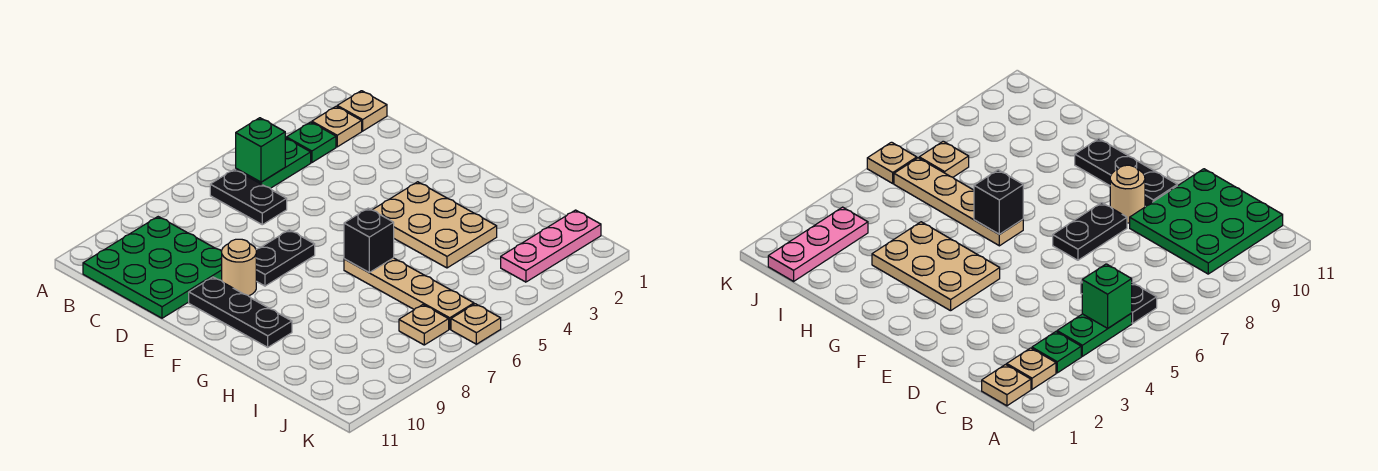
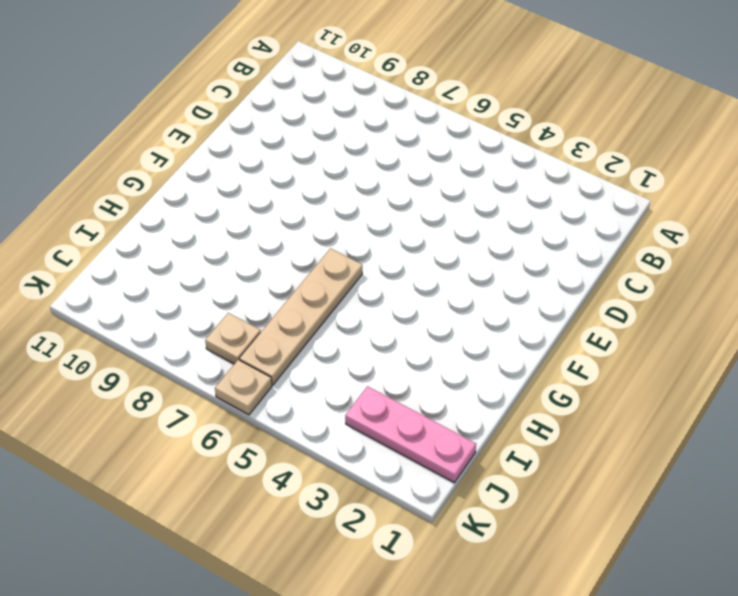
none -> tan plate B1 level 1
none -> tan plate B2 level 1
none -> green plate B3 level 1

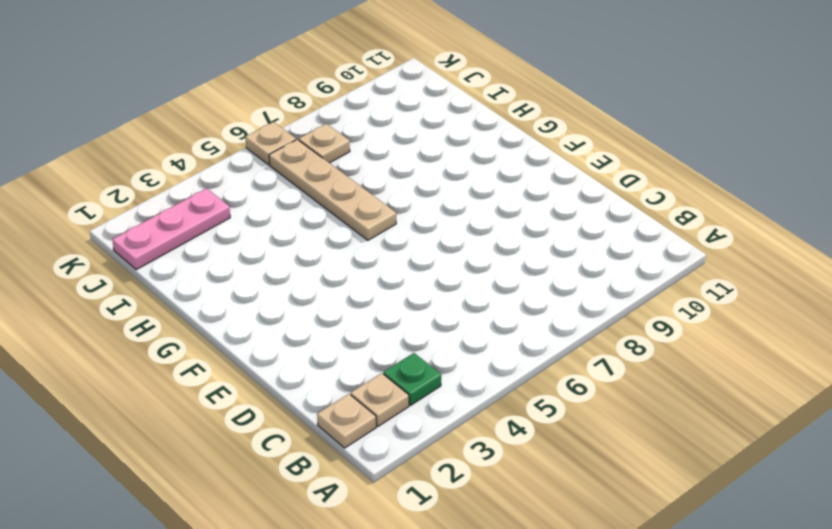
none -> green plate B4:B5 level 1
none -> black plate B6:C6 level 1
none -> green plate B9:D11 level 1

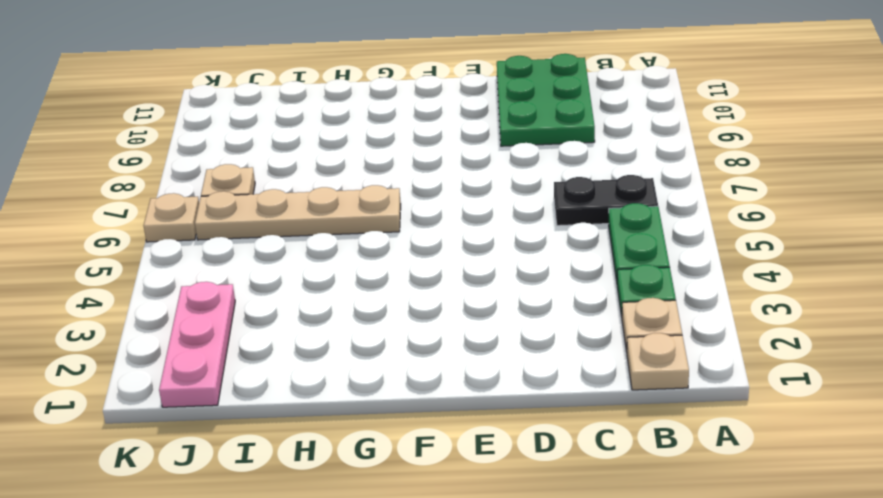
green plate C9:D11 level 1 -> green plate B9:D11 level 1
none -> black plate E7:E8 level 1
none -> tan round brick E9 level 1
none -> black plate E10:G10 level 1

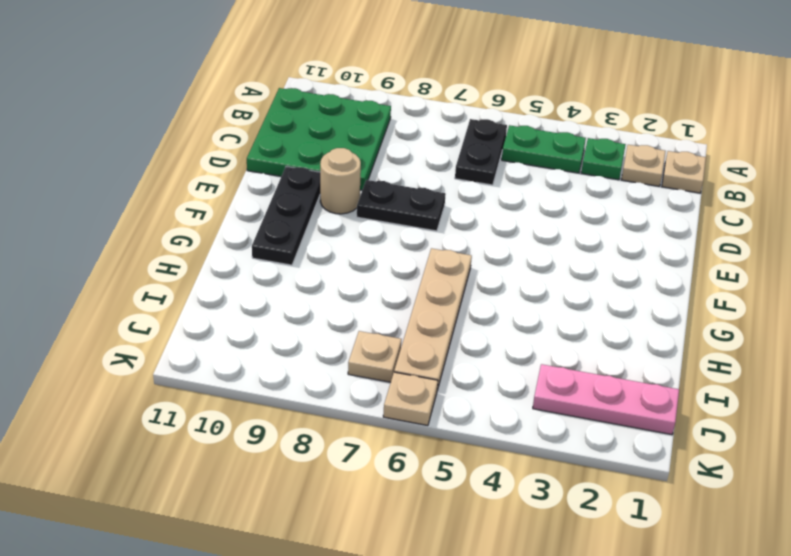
none -> tan plate F3:H4 level 1
none -> green brick B5 level 2
none -> black brick G6 level 2

